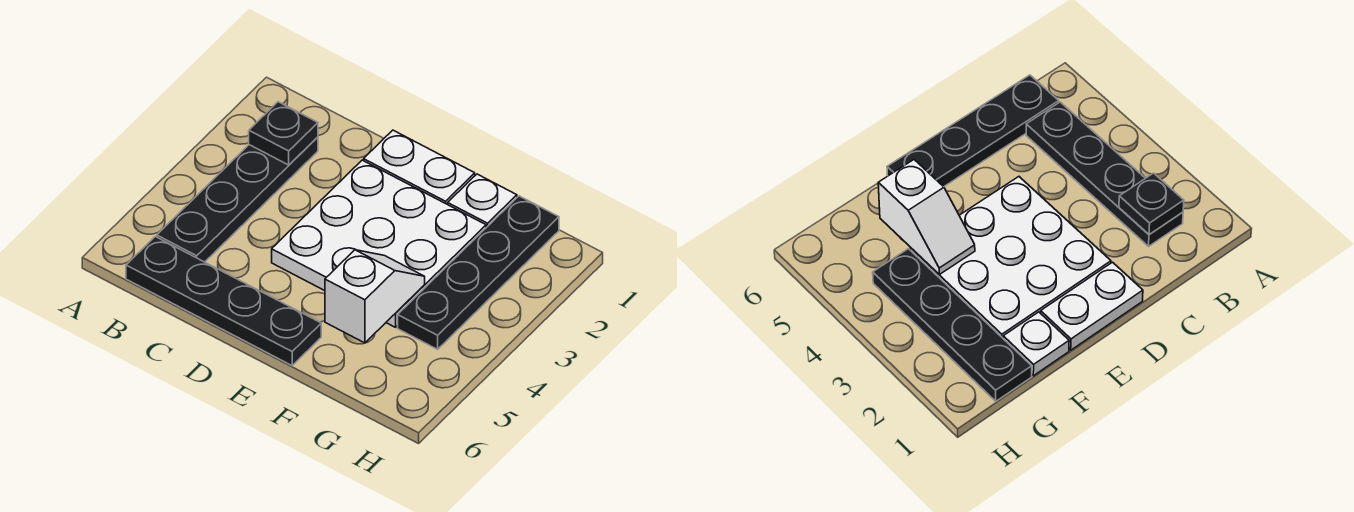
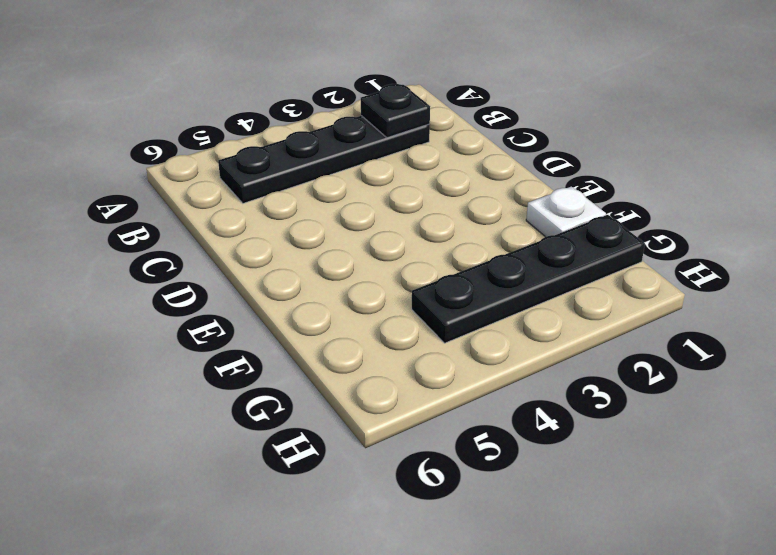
none -> black plate B6:E6 level 1
none -> white plate D1:E1 level 1

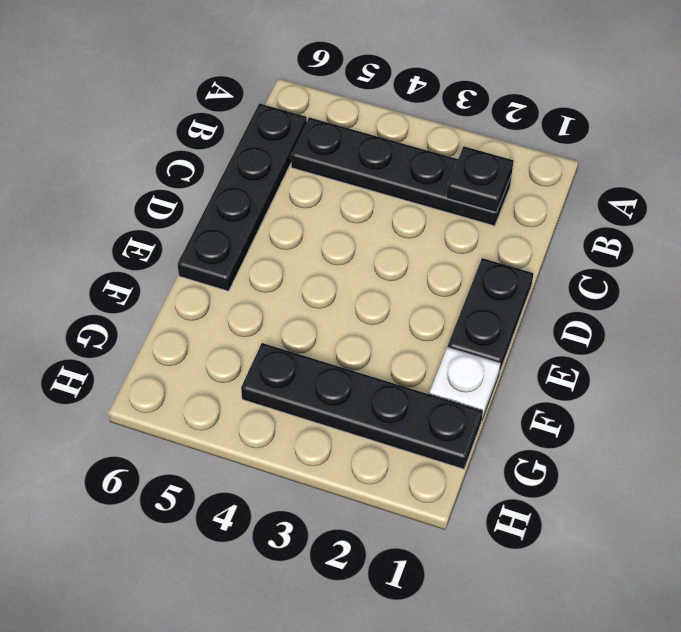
black plate D1:E1 level 1 -> white plate D1:E1 level 1
none -> white plate D2:F4 level 1
none -> white slope F4:F5 level 2 top 5

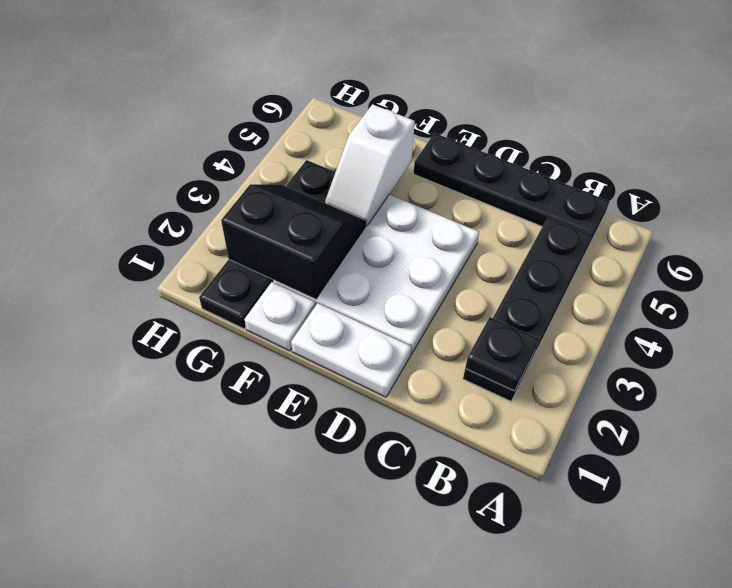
black slope F2:G3 level 2 top 2 -> none

